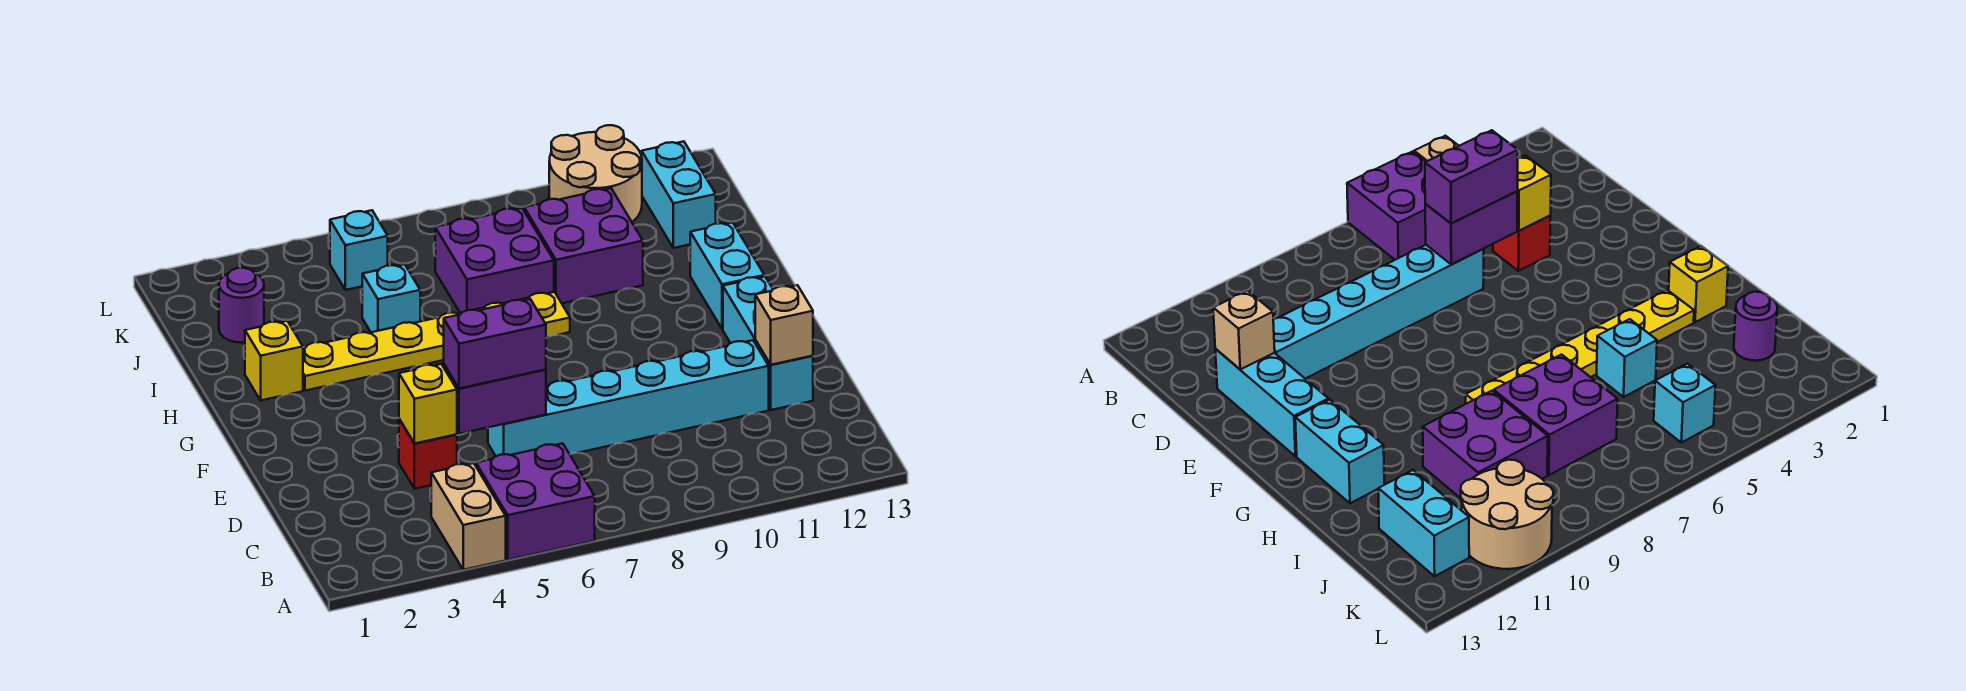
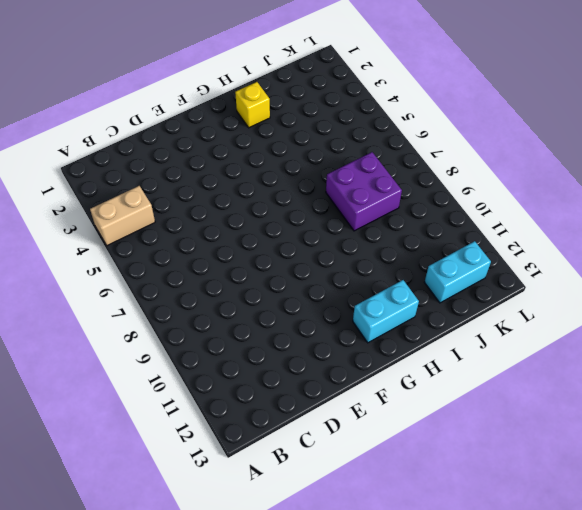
none -> purple brick A5:B6 level 1
none -> red brick D4 level 1
none -> cyan brick D6:D11 level 1

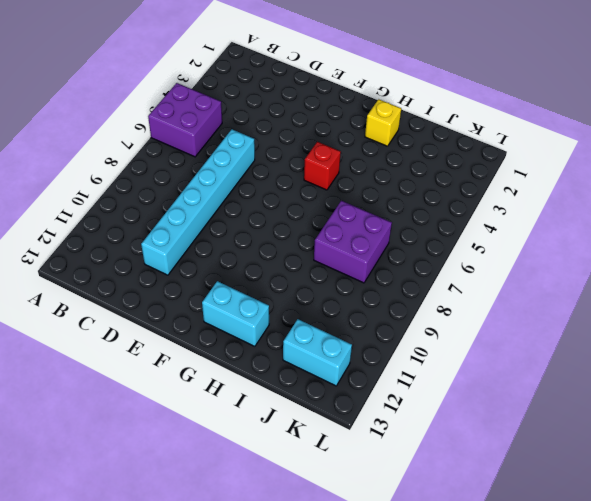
red brick G5 level 1 -> red brick D4 level 1
none -> tan brick A4:B4 level 1
none -> cyan brick D12:F12 level 1
none -> yellow plate H3:H8 level 1

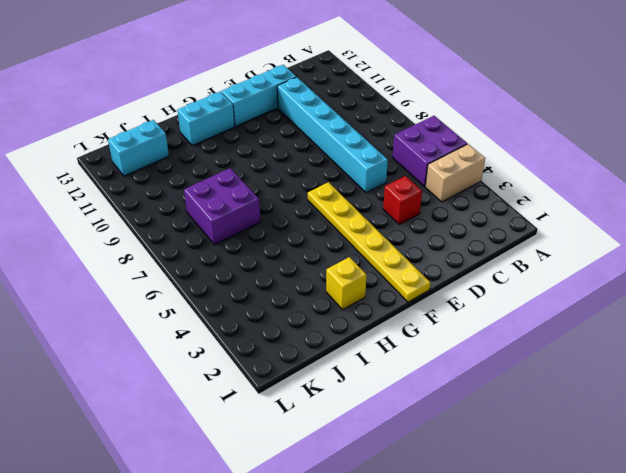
yellow plate F1:F6 level 1 -> yellow plate H3:H8 level 1
none -> cyan brick I5 level 1
none -> purple brick I9:J10 level 1
none -> purple round brick J2 level 1

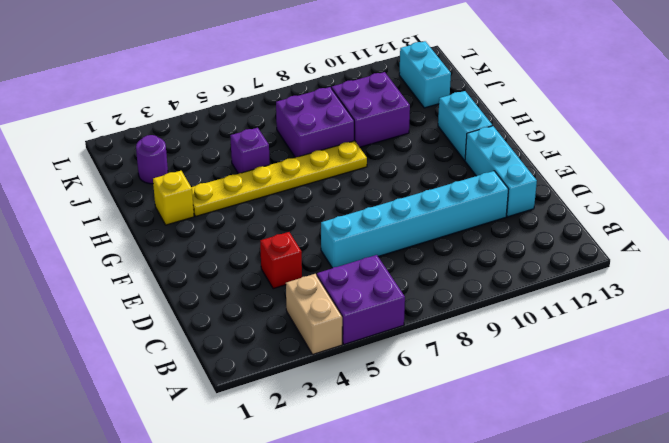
purple brick I5 level 1 -> cyan brick I5 level 1
none -> cyan brick K5 level 1
none -> tan round brick K10:L11 level 1
none -> yellow brick D4 level 2

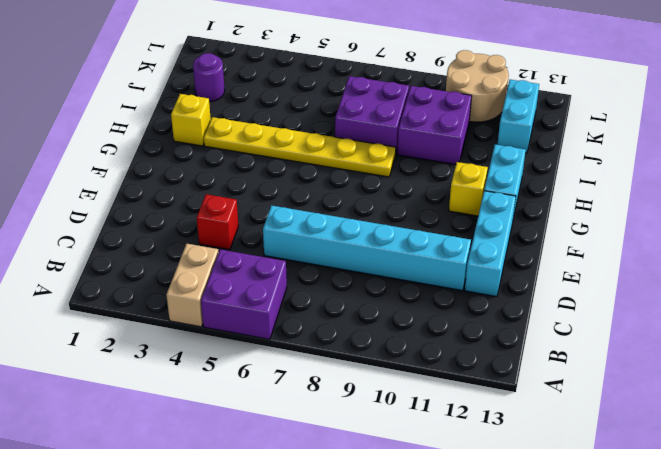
yellow brick G11 level 1 -> yellow brick D4 level 2
none -> cyan brick I5 level 1
none -> cyan brick K5 level 1
none -> purple brick D5:D6 level 2

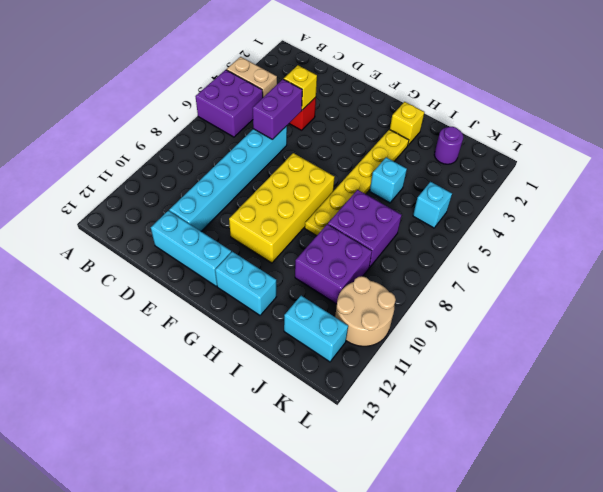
yellow brick F7:G10 level 1 -> none
none -> tan brick D12 level 2
none -> purple brick D5:D6 level 3

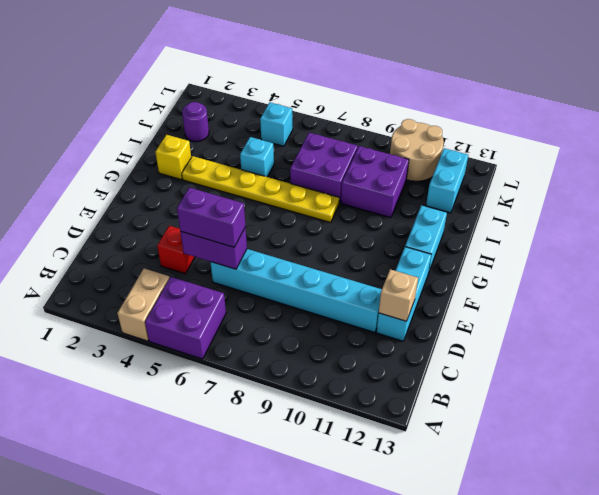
none -> yellow brick D4 level 2

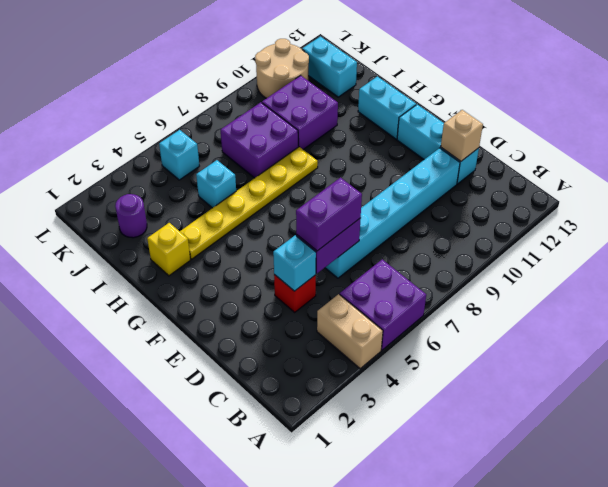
cyan brick D4 level 2 -> yellow brick D4 level 2

